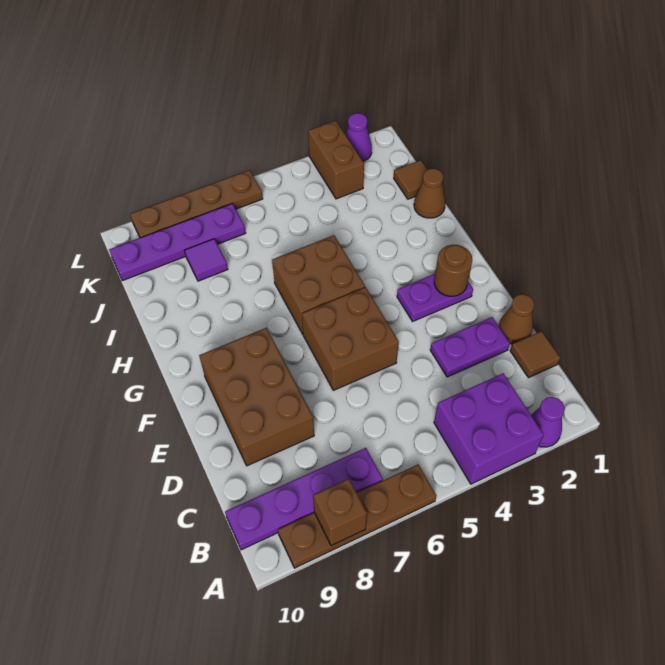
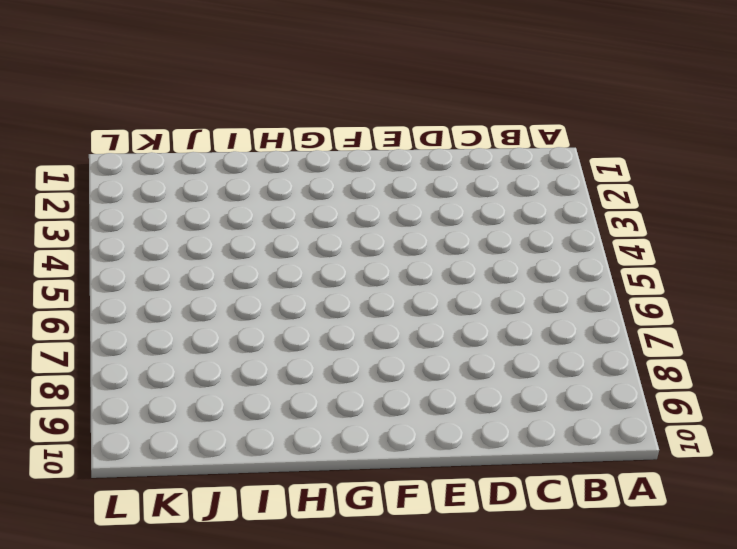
none -> purple cone A2 level 1
none -> purple brick A3:B4 level 1
none -> brown plate A6:A9 level 1

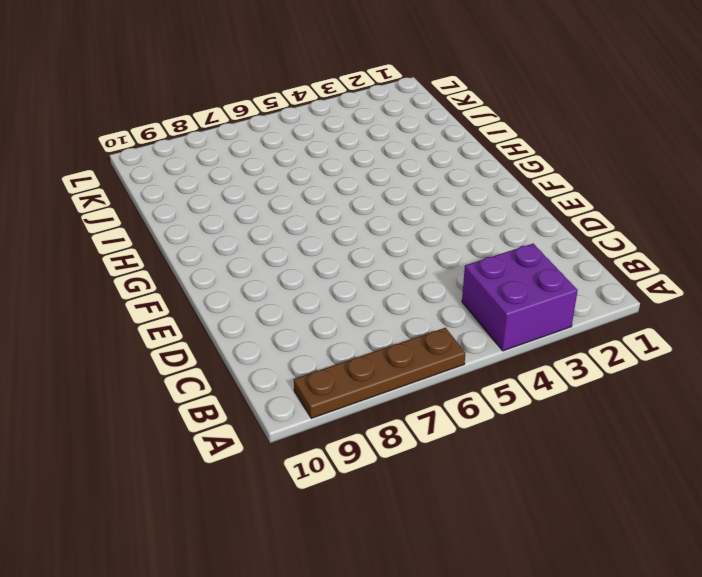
none -> purple cone A2 level 1
none -> purple plate B7:B10 level 1
none -> brown tile C1 level 1

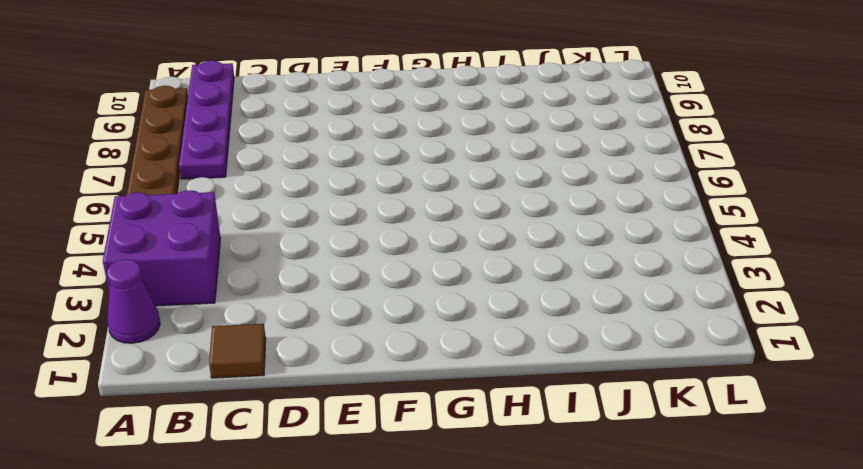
none -> brown cone D1 level 1
none -> purple plate D2:D3 level 1
none -> brown brick D8:F9 level 1

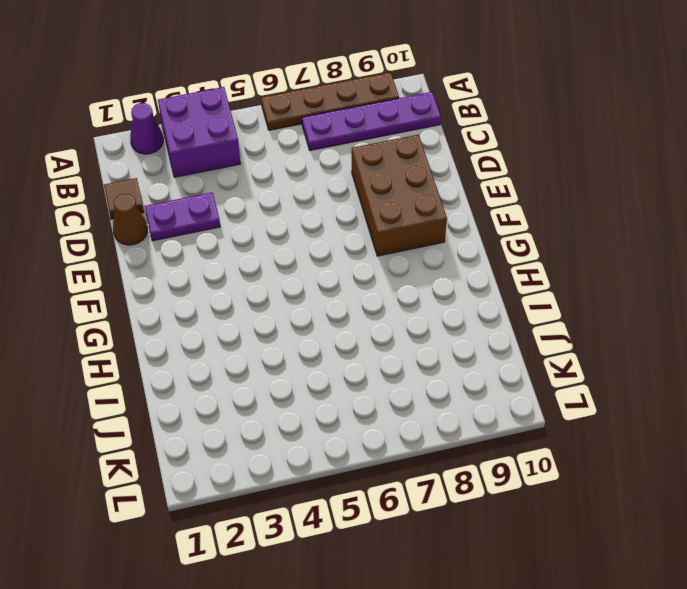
none -> brown brick E5:F6 level 1
none -> purple plate F2:F3 level 1
none -> brown brick G5:H6 level 1

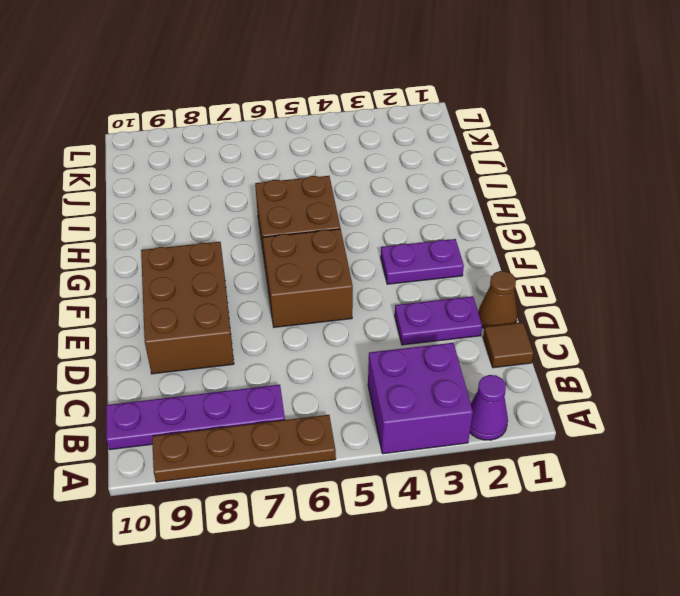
none -> brown cone I1 level 1
none -> brown tile J1 level 1
none -> purple tile J8 level 1

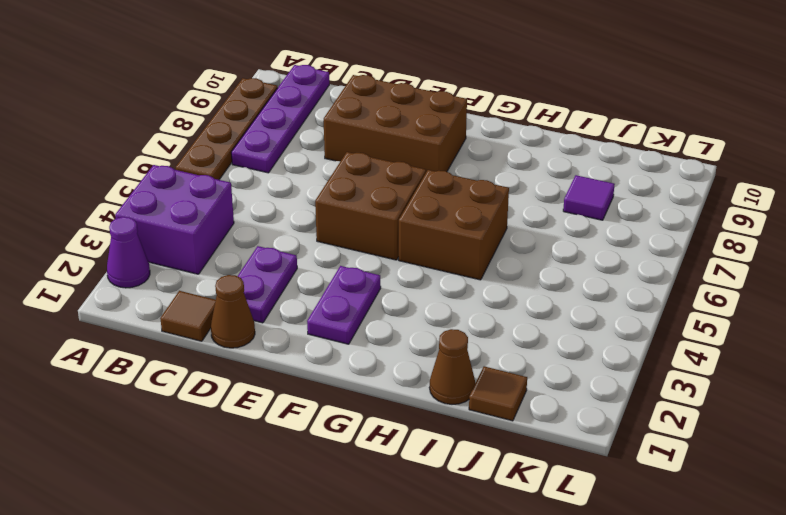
none -> brown brick K3:L3 level 1
none -> purple plate K7:K10 level 1
none -> purple cone L2 level 1

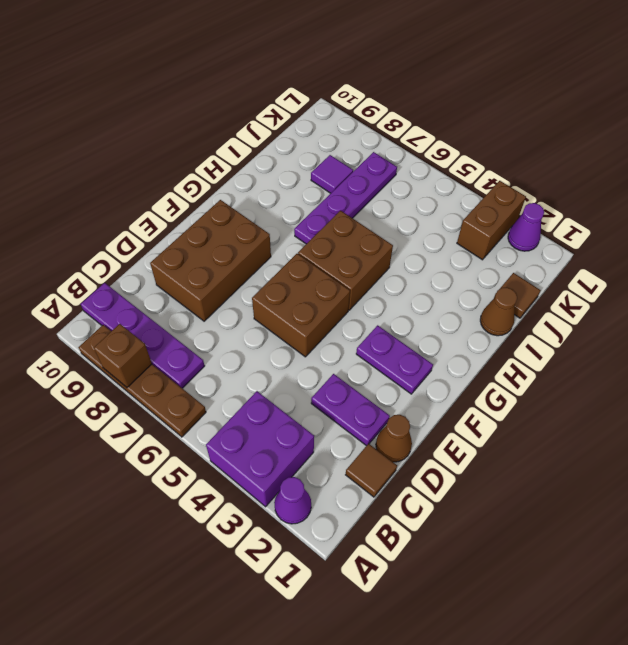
purple plate H7:K7 level 1 -> purple plate K7:K10 level 1
none -> brown plate L6:L9 level 1
none -> brown round brick F2 level 2

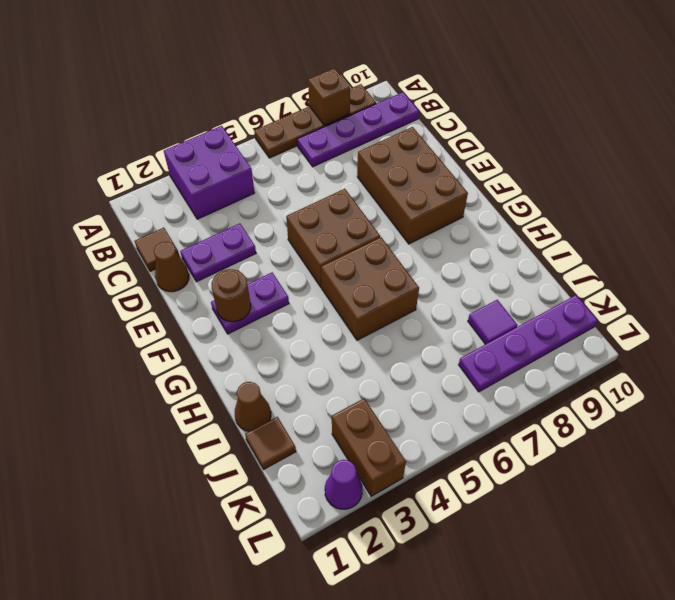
none -> purple cone A2 level 1
none -> brown plate L6:L9 level 1

